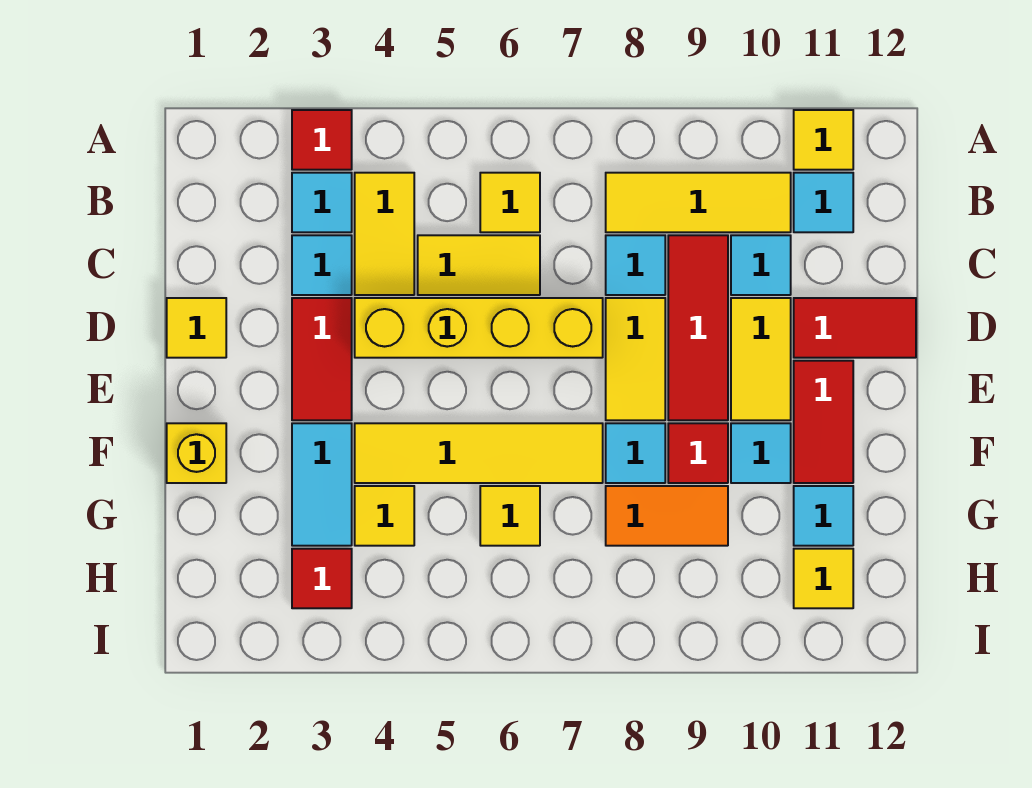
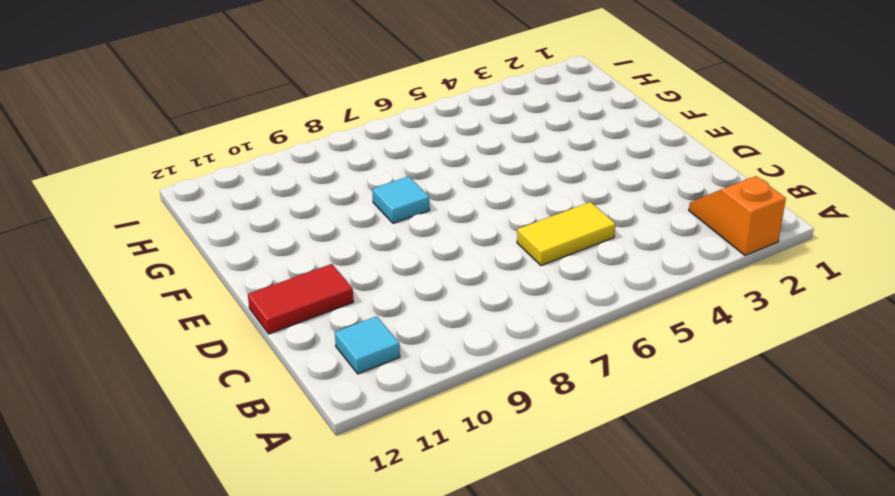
orange slope A2:B2 level 1 top A -> none
none -> red tile A3 level 1
none -> yellow tile A11 level 1
none -> cyan tile B3 level 1
none -> yellow tile B4:C4 level 1

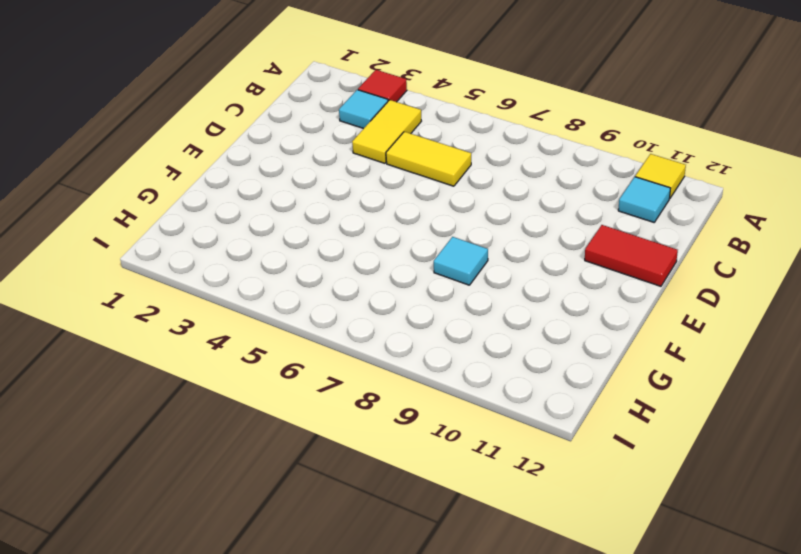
none -> yellow tile B6 level 1
none -> yellow tile B8:B10 level 1
none -> cyan tile C3 level 1
none -> cyan tile C8 level 1

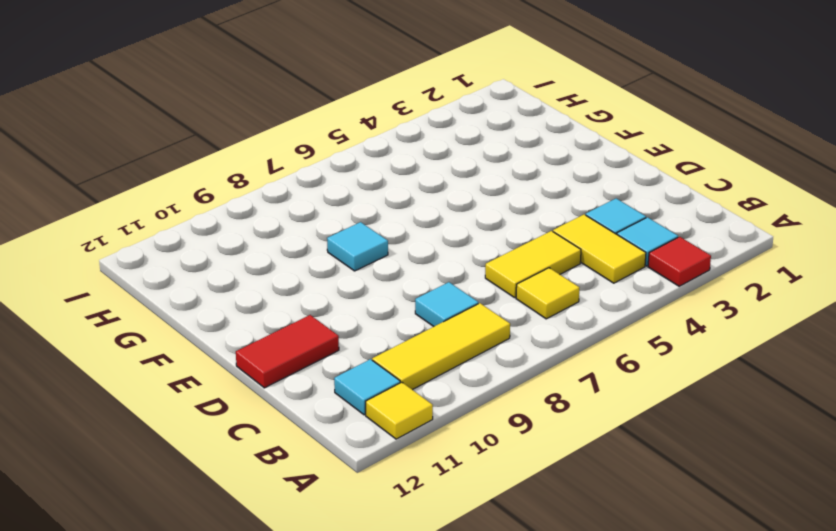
none -> red tile C9:E9 level 1
none -> cyan tile C10 level 1
none -> yellow tile D1 level 1
none -> red tile D3:E3 level 1

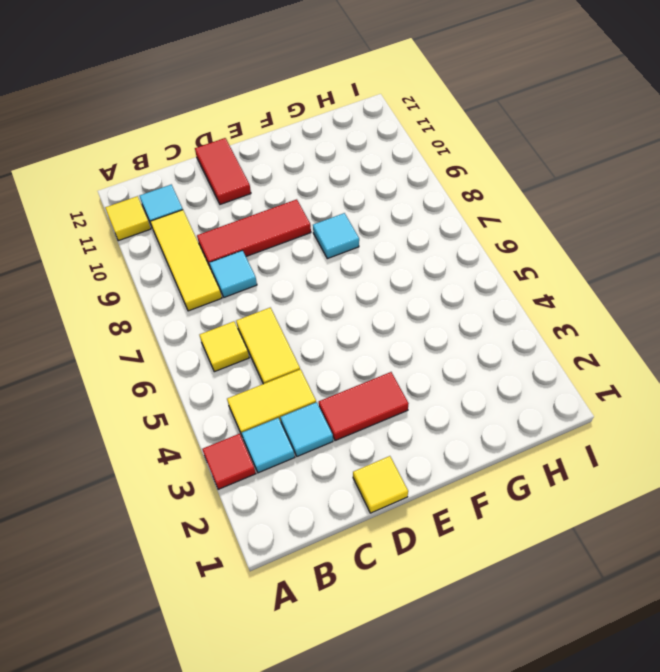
none -> cyan tile C10 level 1
none -> yellow brick D4:D7 level 1
none -> yellow tile D8:E8 level 1
none -> yellow tile D10:E10 level 1

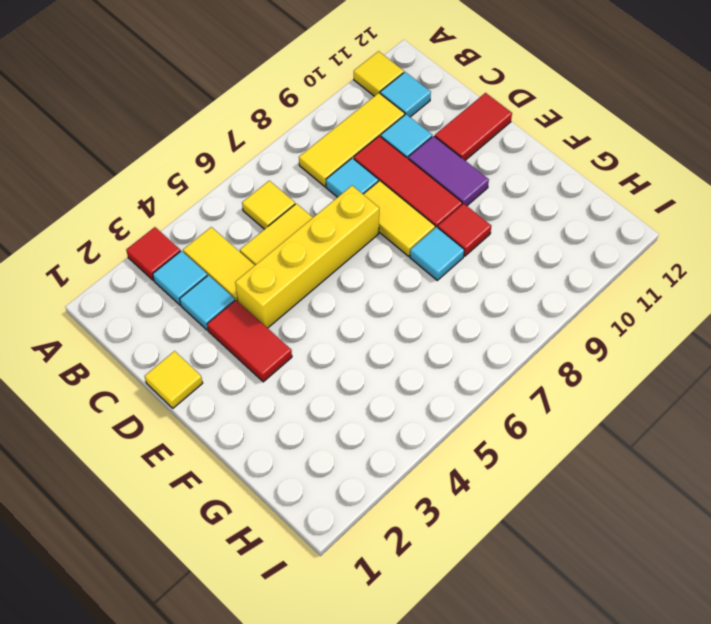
purple tile D10:E10 level 1 -> yellow tile D10:E10 level 1
none -> red tile E11:F11 level 1
none -> yellow brick F1 level 1
none -> cyan tile F3:G3 level 1
none -> yellow tile F4:F7 level 1

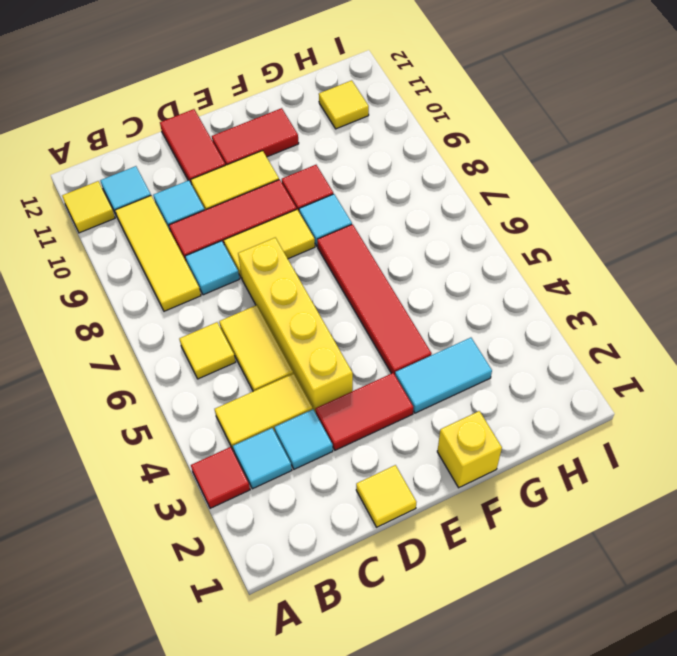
red tile F4:F7 level 1 -> yellow tile F4:F7 level 1
none -> cyan tile F10 level 1
none -> yellow tile G4 level 1
none -> yellow tile G6 level 1
none -> orange tile G8:G9 level 1

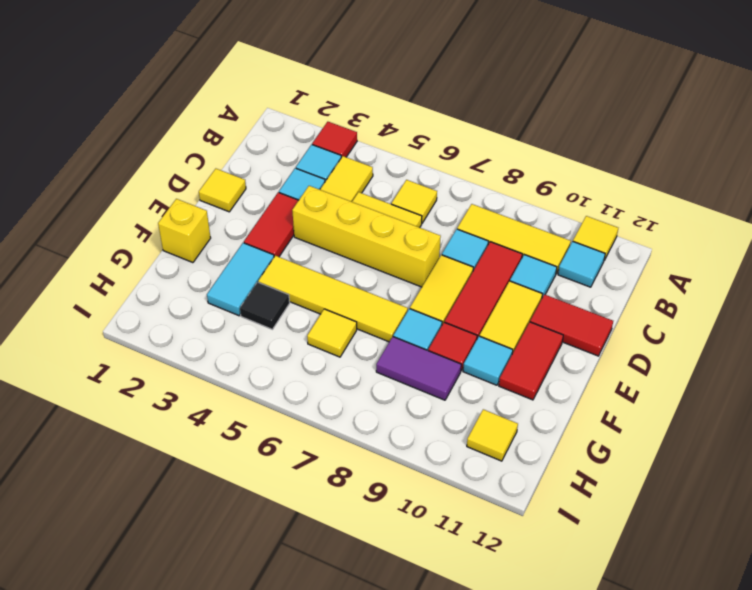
black tile G4 level 1 -> yellow tile G4 level 1
purple tile G8:G9 level 1 -> orange tile G8:G9 level 1
none -> cyan tile G11 level 1
none -> red tile H3 level 1

